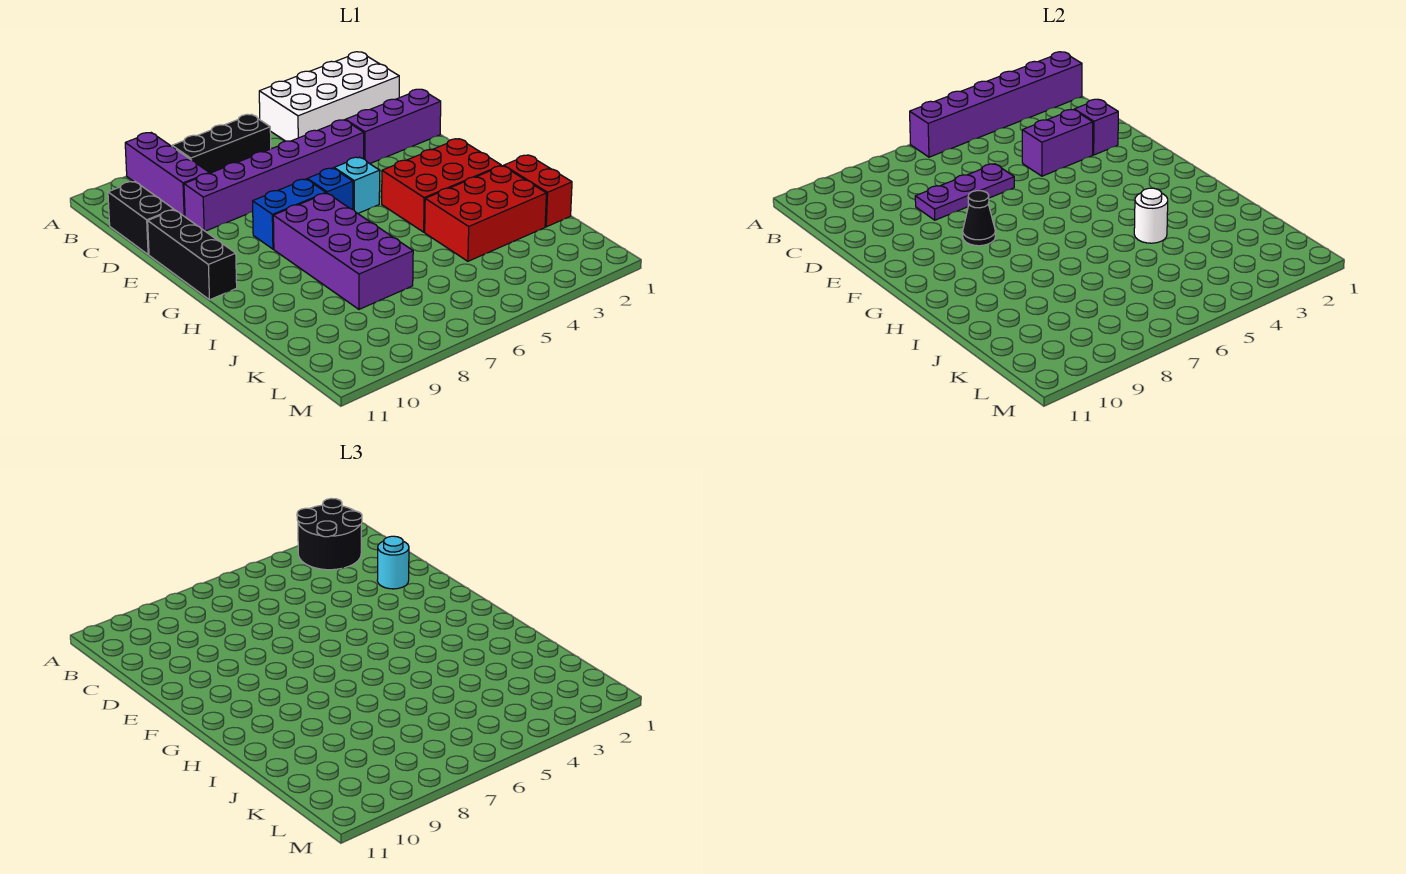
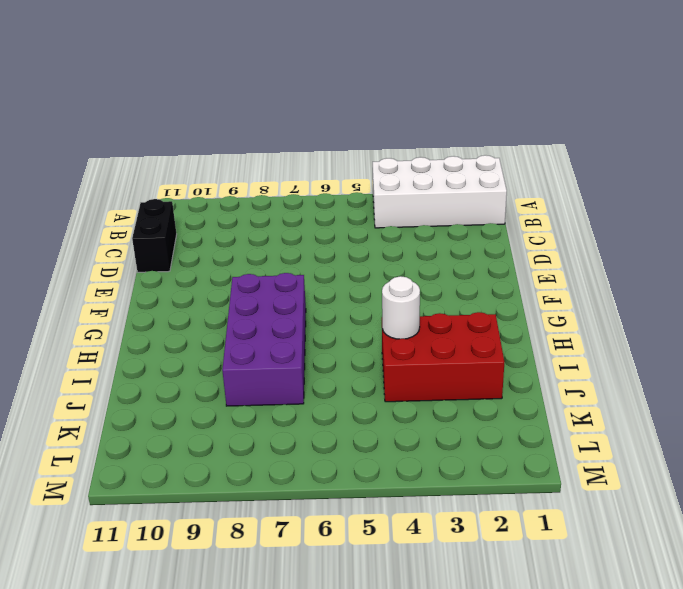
none -> purple brick A9:C9 level 1
none -> black brick B6:B8 level 1
none -> purple brick D1:D3 level 1

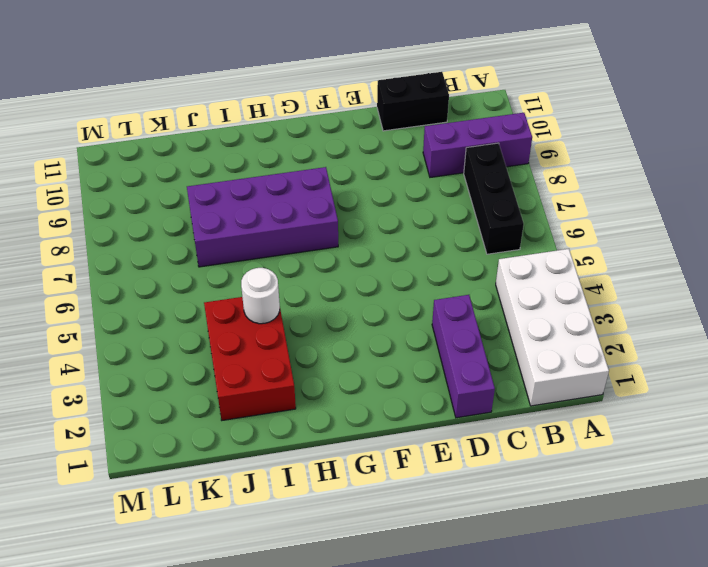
none -> purple brick D4:D9 level 1
none -> black brick E11:G11 level 1
none -> cyan brick F5 level 1

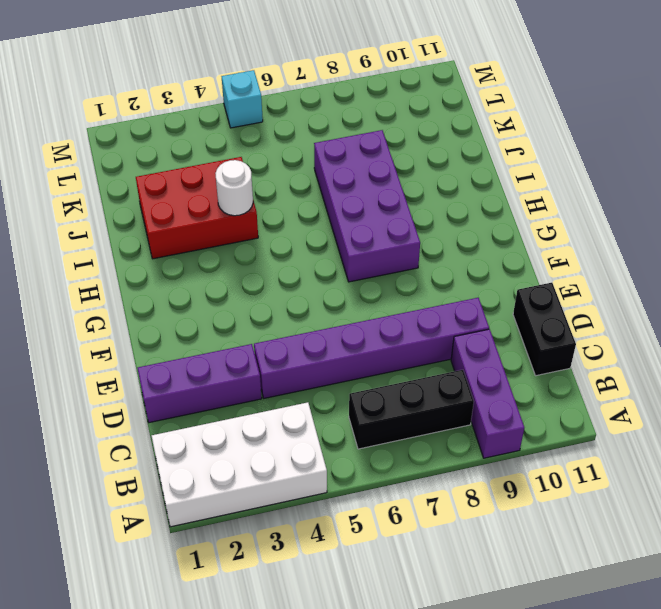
cyan brick M5 level 1 -> cyan brick F5 level 1
none -> black brick E11:G11 level 1
none -> blue brick F6 level 1
none -> blue brick F7:F8 level 1

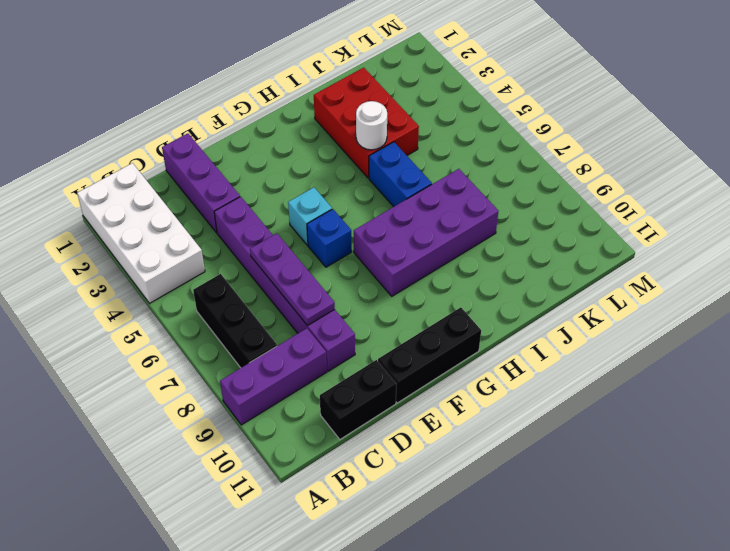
blue brick I5:I6 level 1 -> blue brick F7:F8 level 1
none -> red brick G2:H4 level 1
none -> red brick I1:J1 level 1
none -> purple brick A1:A6 level 2

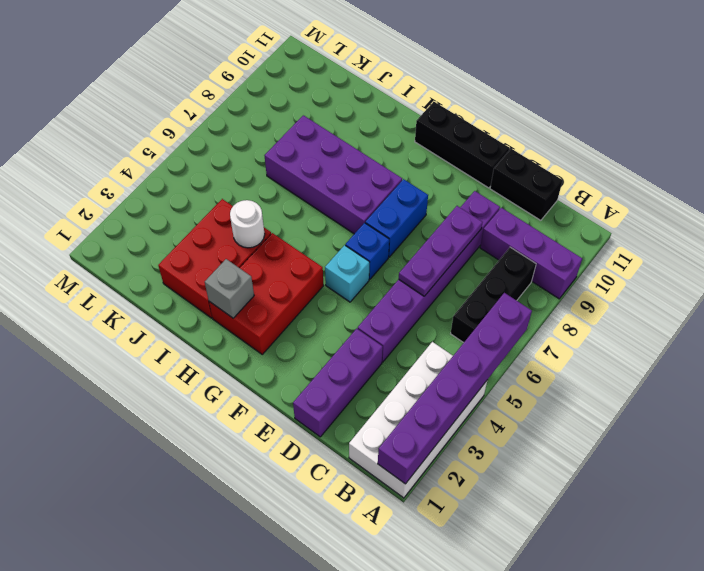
grey brick H2 level 2 -> none
none -> red brick I1:J1 level 1
none -> purple brick D2 level 2
none -> purple brick D3:D4 level 2

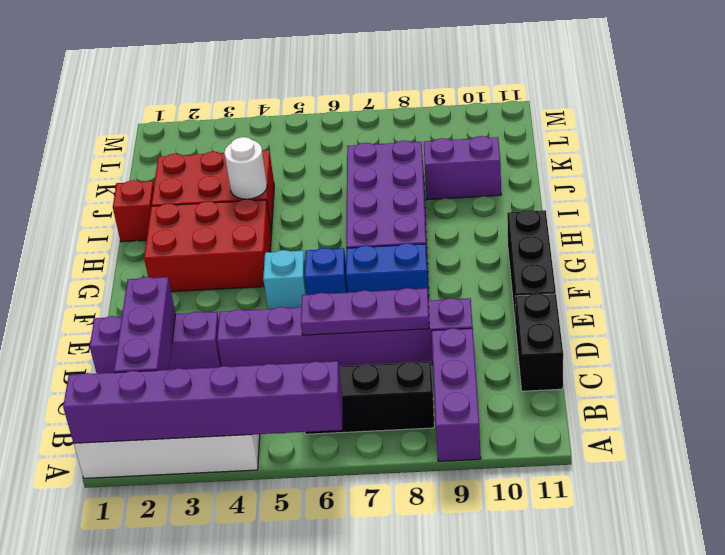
purple brick B2:D2 level 2 -> purple brick D2 level 2
red brick I1 level 1 -> red brick I1:J1 level 1
purple brick J9:J10 level 1 -> purple brick D3:D4 level 2
none -> black cone F8 level 2
none -> black round brick A2:B3 level 3
none -> cyan round brick D2 level 3

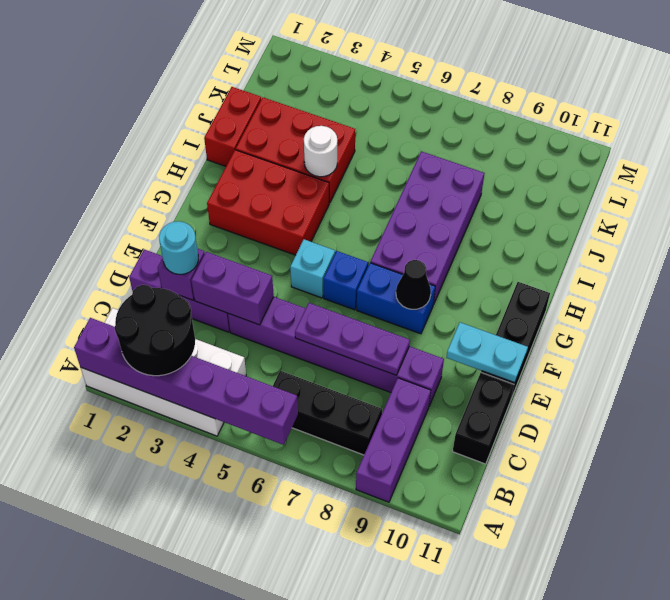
cyan plate E10:E11 level 2 -> none

